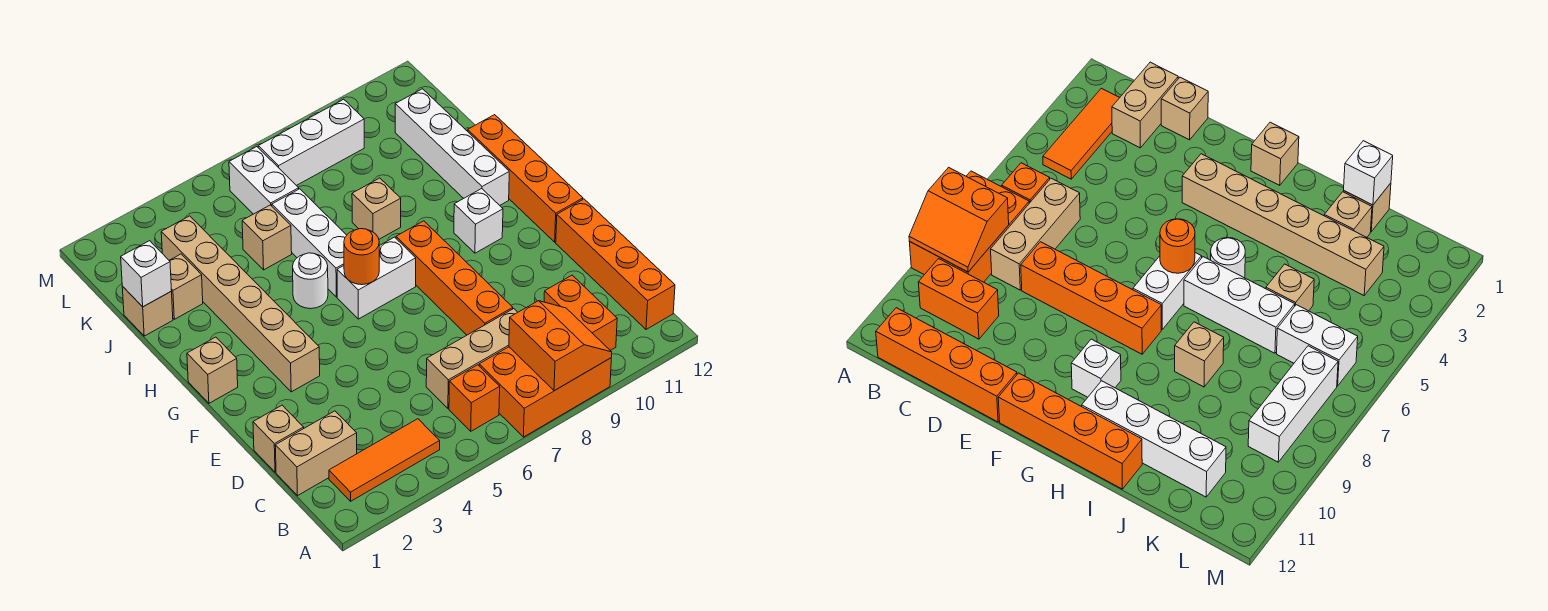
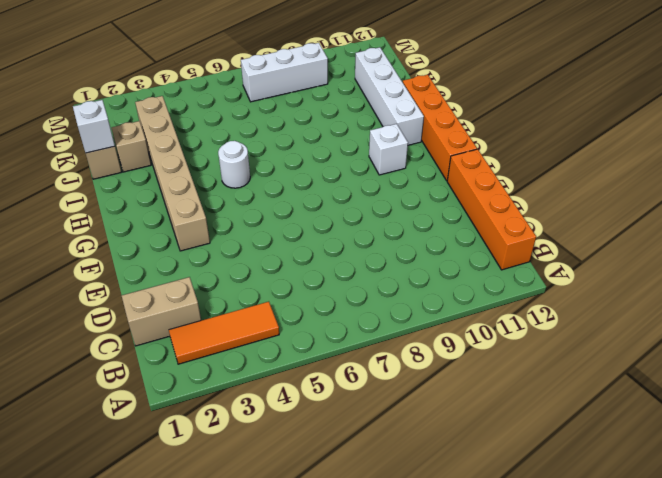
none -> orange brick A7:B9 level 1
none -> orange brick B6 level 1
none -> orange brick B10:C10 level 1

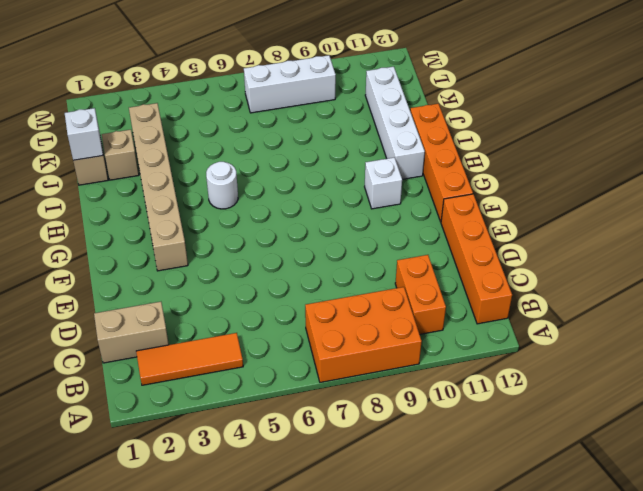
none -> orange brick B6 level 1
none -> tan brick C6:C8 level 1
none -> tan brick D1 level 1

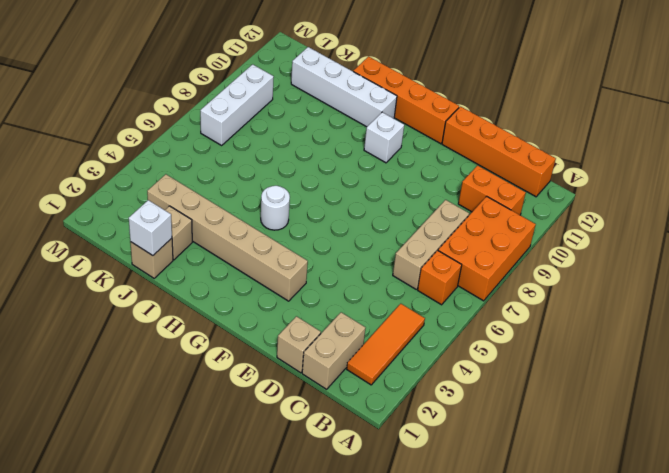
none -> orange brick D8:G8 level 1
none -> tan brick G1 level 1
none -> white brick G6:G7 level 1

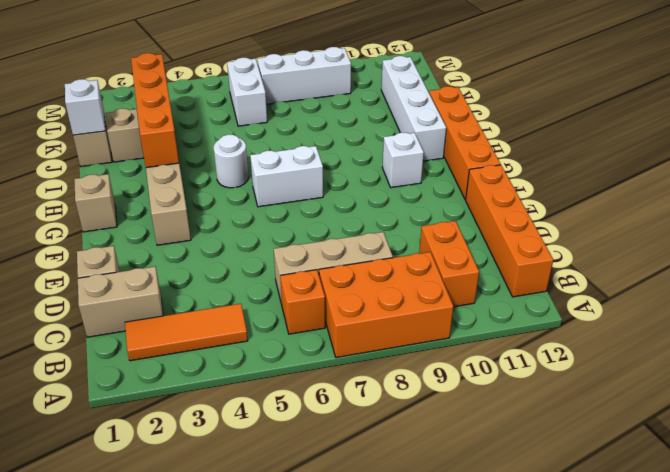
orange brick H3:K3 level 2 -> orange brick D8:G8 level 1
none -> white brick H6:J6 level 1
none -> tan brick I8 level 1
none -> tan brick J5 level 1

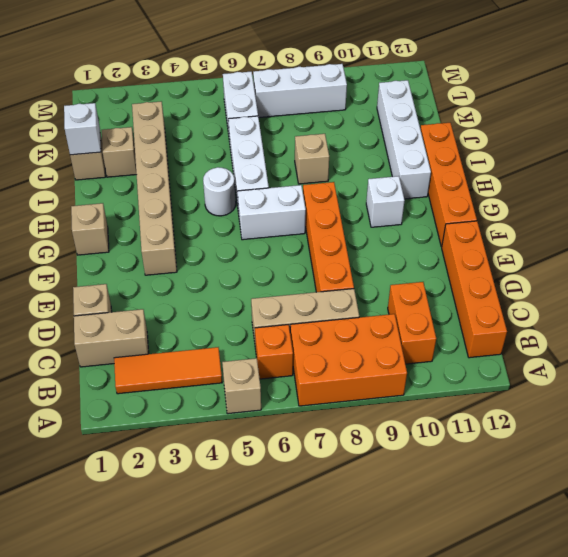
tan brick A5 level 1 -> tan brick J5 level 1
none -> orange slope A8:B9 level 2 top 8
none -> orange round brick G6 level 2

